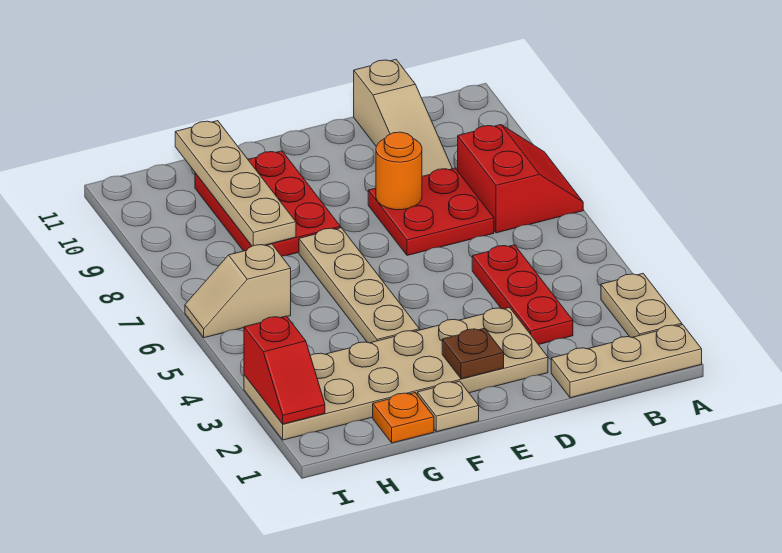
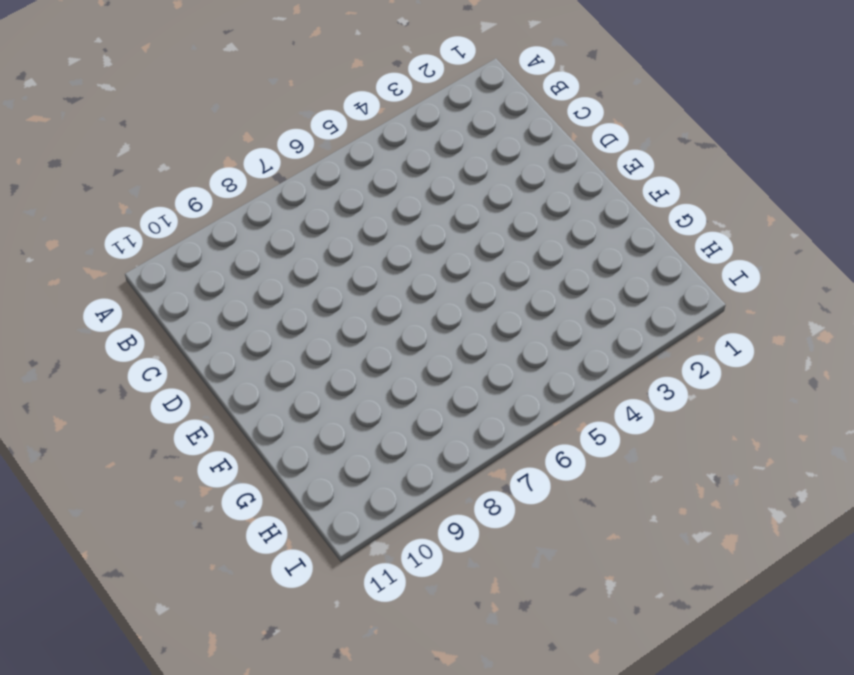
none -> tan plate A1:C1 level 1
none -> tan plate A2:A3 level 1
none -> red slope A7:B8 level 1 top B

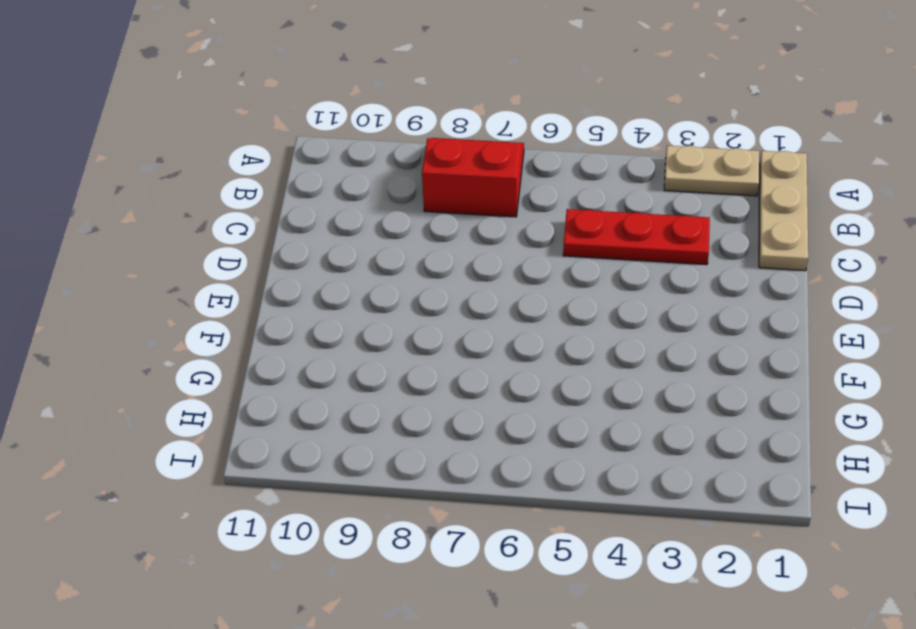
none -> red plate C7:D8 level 1
none -> tan slope C9:C11 level 1 top 11
none -> tan plate D2:I3 level 1

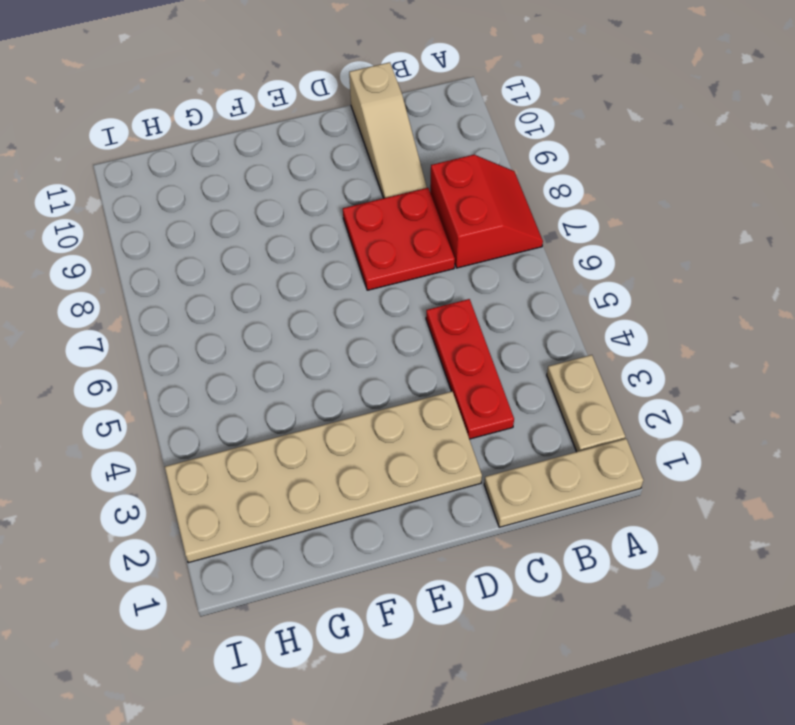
none -> tan plate F1 level 1
none -> tan plate F4:F7 level 1
none -> red plate F8:G10 level 1

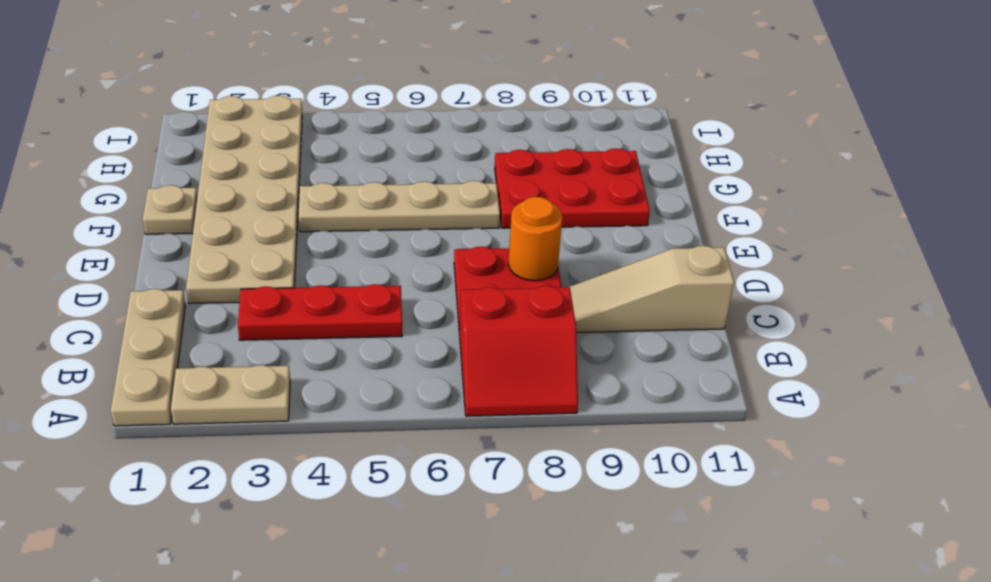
none -> orange plate G1 level 1
none -> tan slope H6:I6 level 1 top H
none -> brown plate E2 level 2

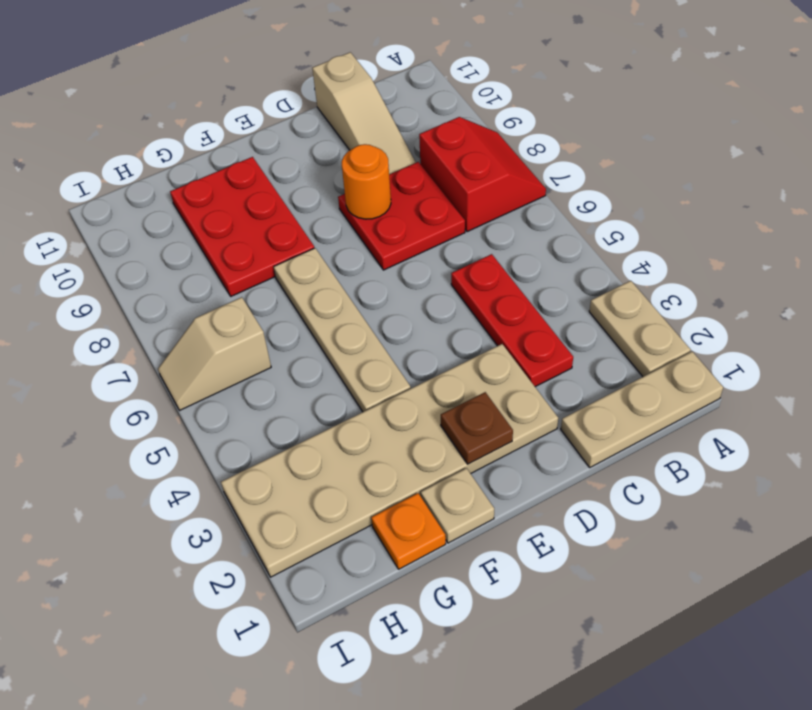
none -> tan plate G8:G11 level 2
none -> red slope I2:I3 level 2 top 3

